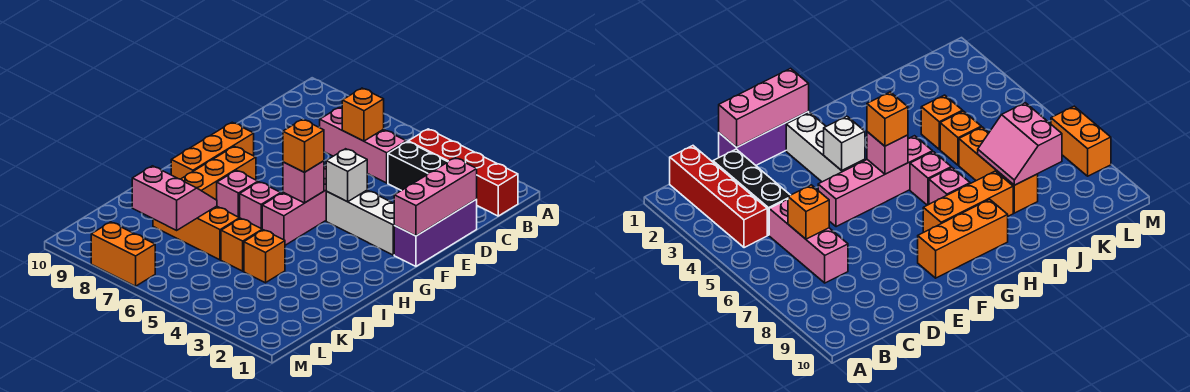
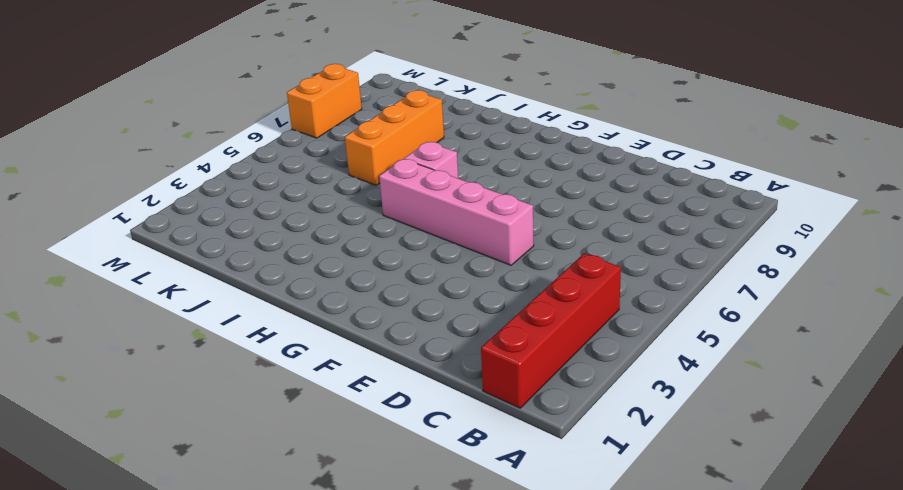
none -> black brick C2:C4 level 1
none -> pink brick C5:C7 level 1
none -> purple brick D1:F1 level 1

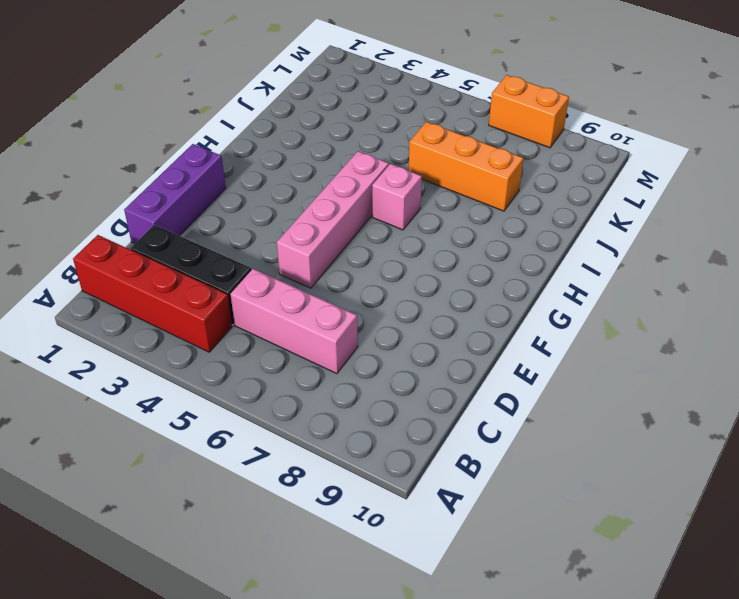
none -> white brick F2:F4 level 1
none -> orange brick F9:H9 level 1
none -> orange brick G8:I8 level 1

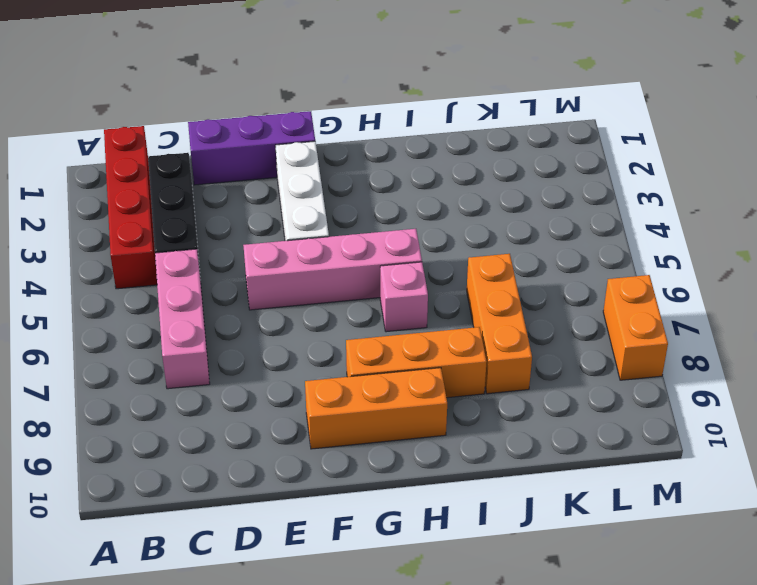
none -> pink brick H7 level 1
none -> orange brick J4 level 1
none -> orange brick J5 level 1

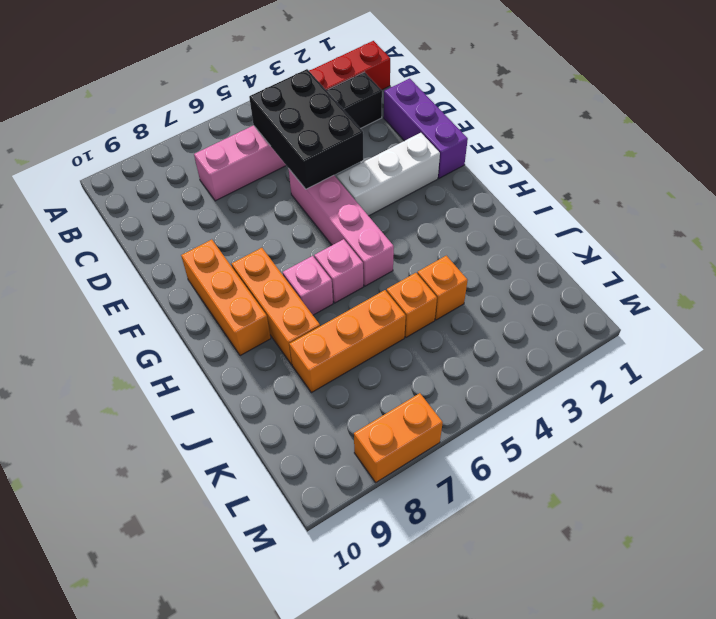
black brick C4:E5 level 2 -> none
none -> orange brick C6 level 2
none -> pink brick D1:F1 level 2
none -> white brick F4 level 2

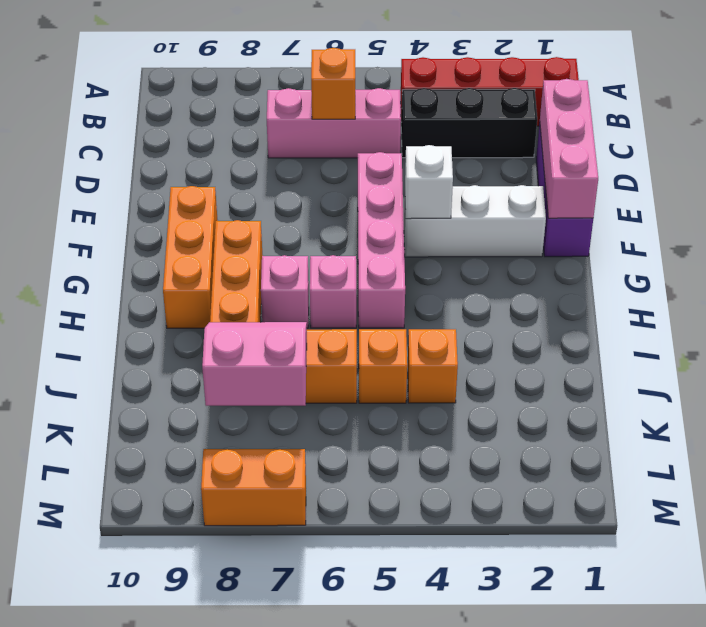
none -> pink brick G5 level 2
none -> orange brick G5 level 3

